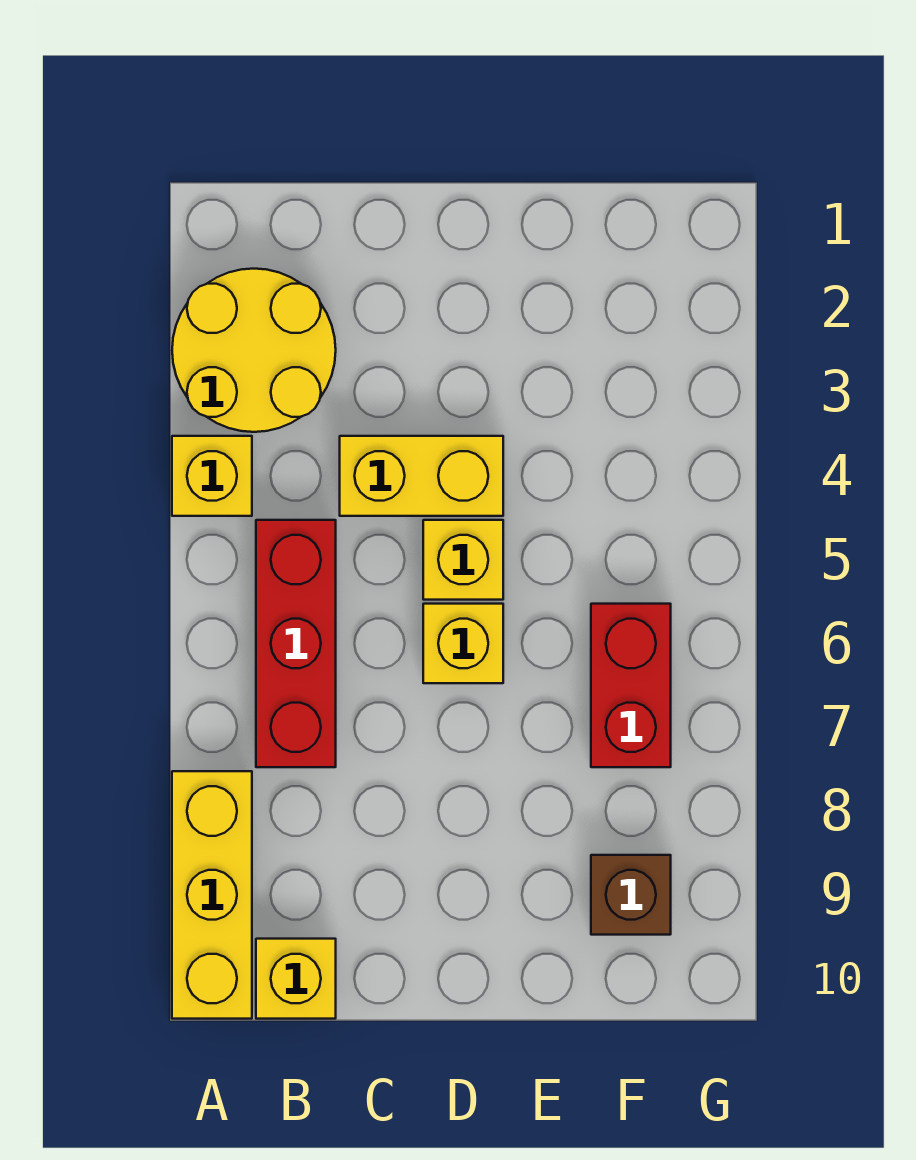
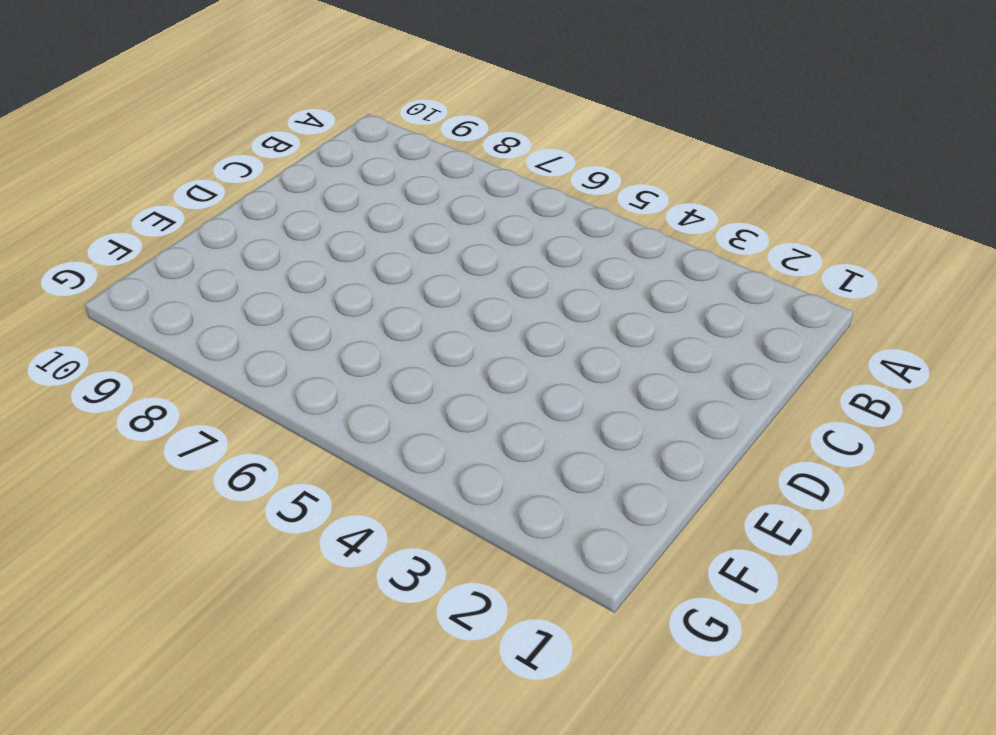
none -> yellow round brick A2:B3 level 1
none -> yellow brick A4 level 1

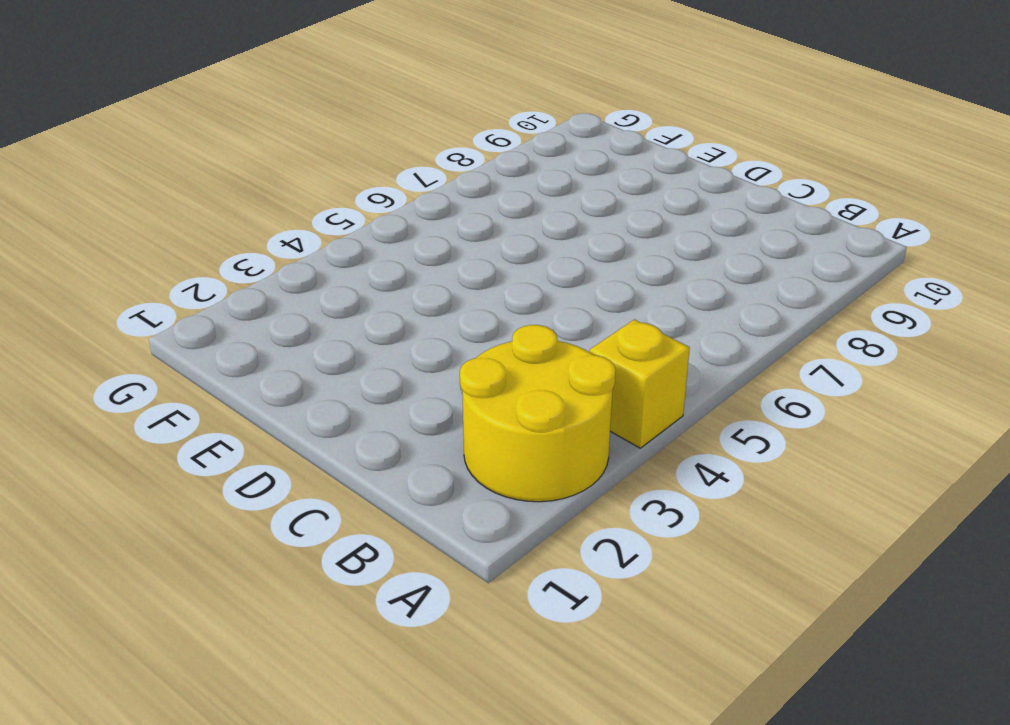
none -> yellow brick A8:A10 level 1
none -> red brick B5:B7 level 1

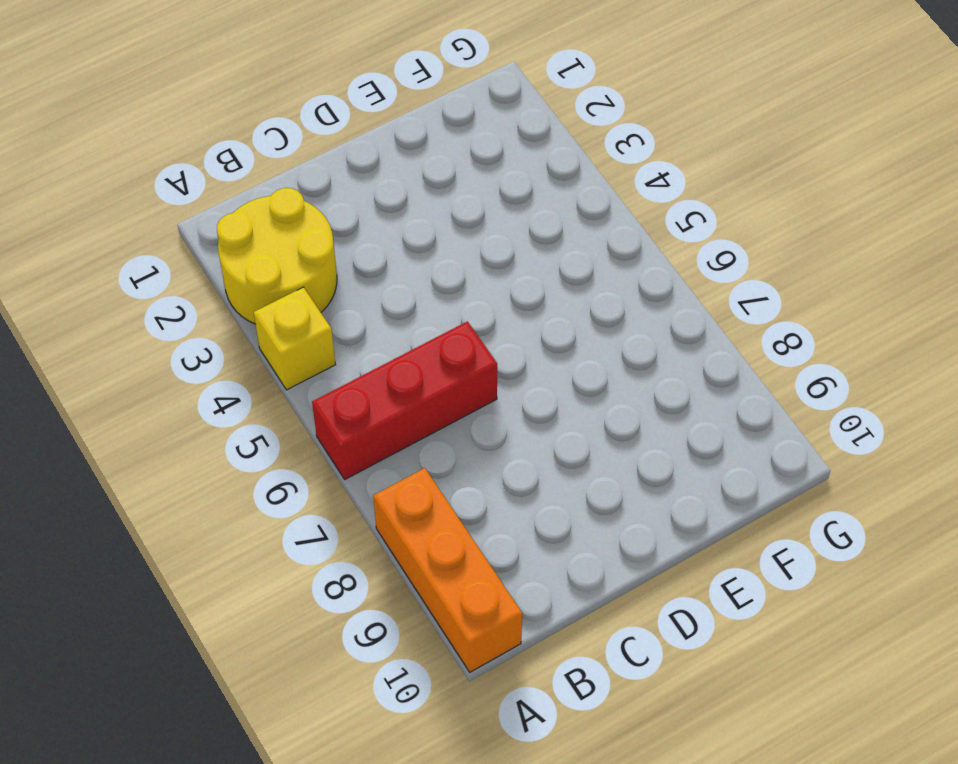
red brick A6:C6 level 1 -> red brick B5:B7 level 1
orange brick A8:A10 level 1 -> yellow brick A8:A10 level 1
none -> yellow brick B10 level 1
none -> yellow brick C4:D4 level 1

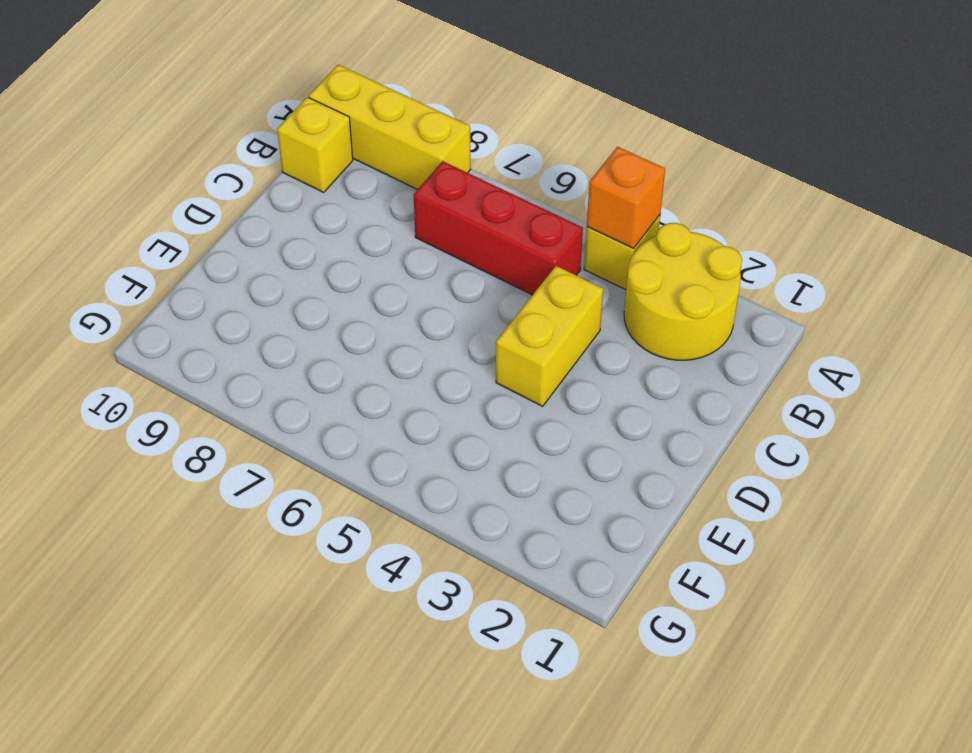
orange brick A4 level 2 -> none
none -> yellow brick D5 level 1
none -> yellow brick D6 level 1

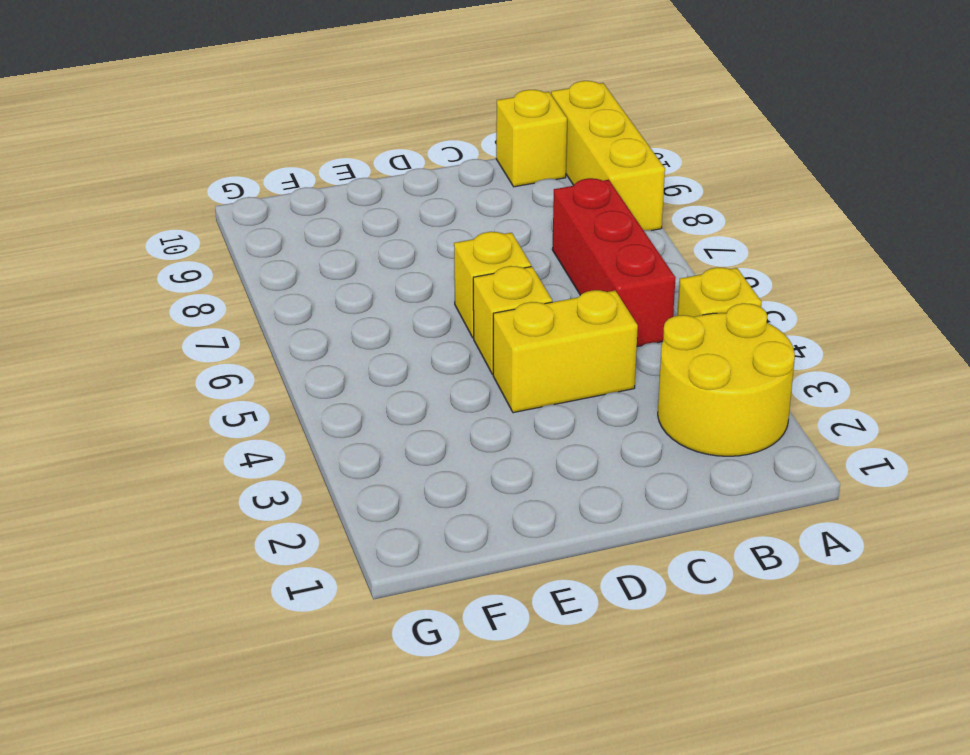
none -> red brick F6:F7 level 1
none -> brown brick F9 level 1

